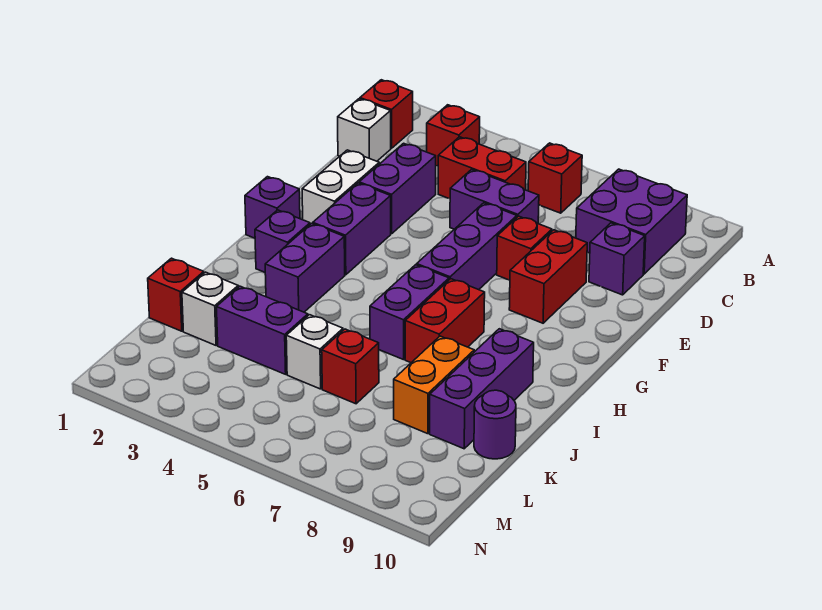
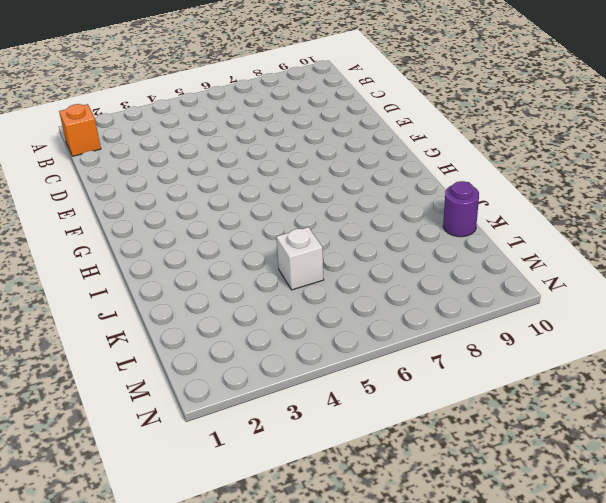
orange brick B1 level 1 -> red brick B1 level 1
none -> red brick B3 level 1
none -> red brick B6 level 1
none -> purple brick B8:C9 level 1

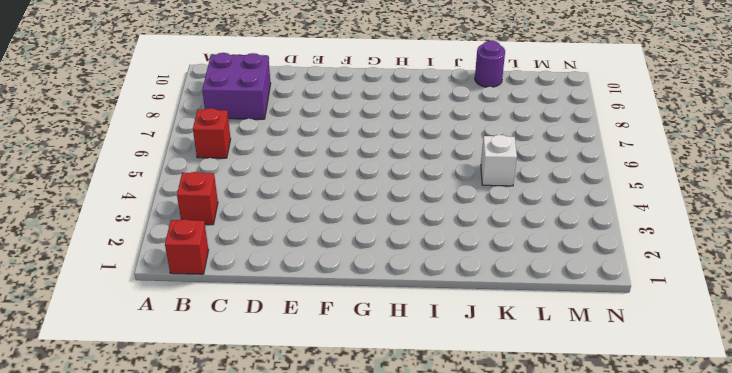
none -> white brick C1 level 1
none -> red brick C4:C5 level 1
none -> purple brick D3:E3 level 1

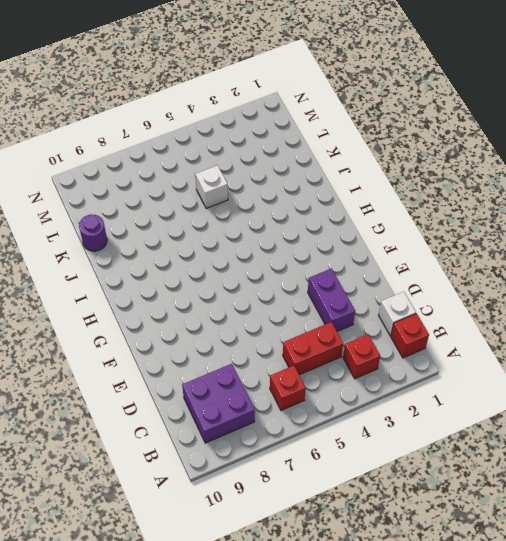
none -> purple brick D5:D6 level 1
none -> purple brick D9 level 1
none -> white brick E2:F2 level 1

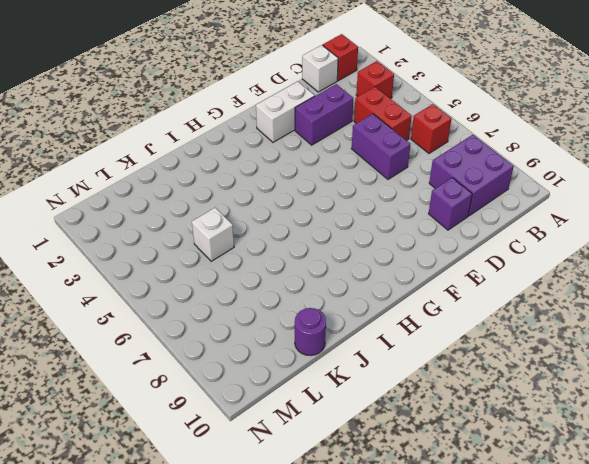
none -> purple brick E6:G6 level 1
none -> red brick E7 level 1
none -> red brick E8:F8 level 1

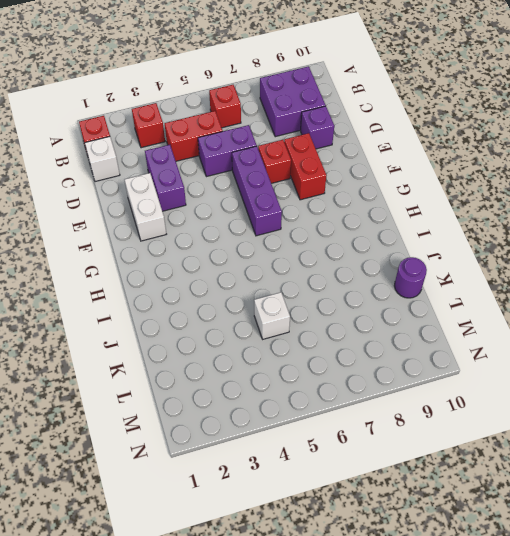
none -> purple brick F3:G3 level 1
none -> purple brick G1 level 1
none -> purple brick H2 level 1

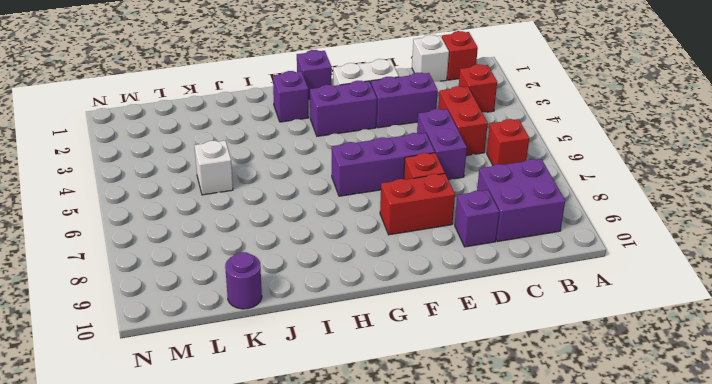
none -> purple brick H3:I3 level 1
none -> purple brick H6:I6 level 1
none -> red brick H7:I7 level 1

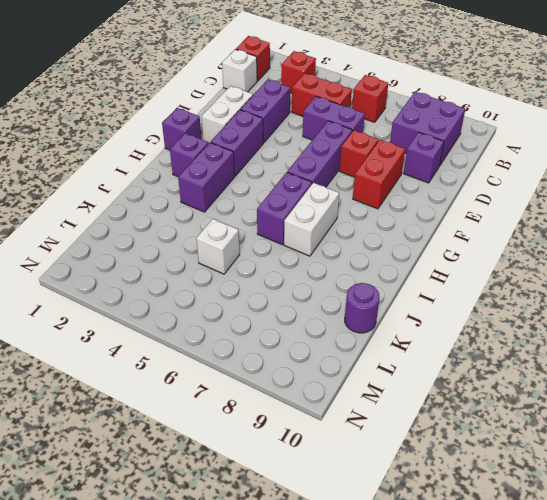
white brick H7:I7 level 1 -> red brick H7:I7 level 1
none -> purple brick I9:K9 level 1
none -> orange brick J8:K8 level 1
none -> red brick K1 level 1

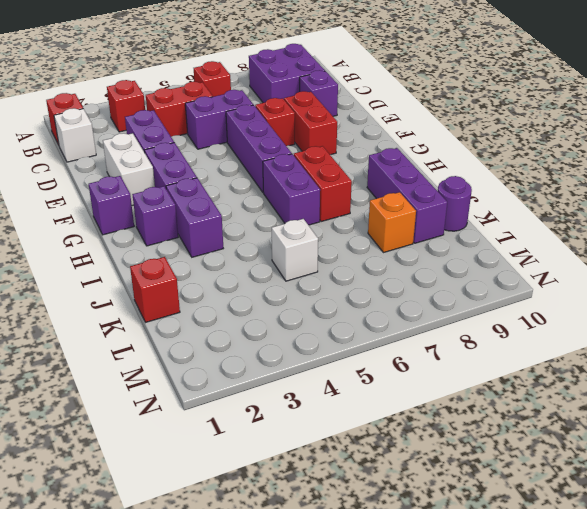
orange brick K8 level 1 -> orange brick J8:K8 level 1
none -> white brick K2 level 1
none -> purple brick K3:K4 level 1
none -> red brick K6 level 1

